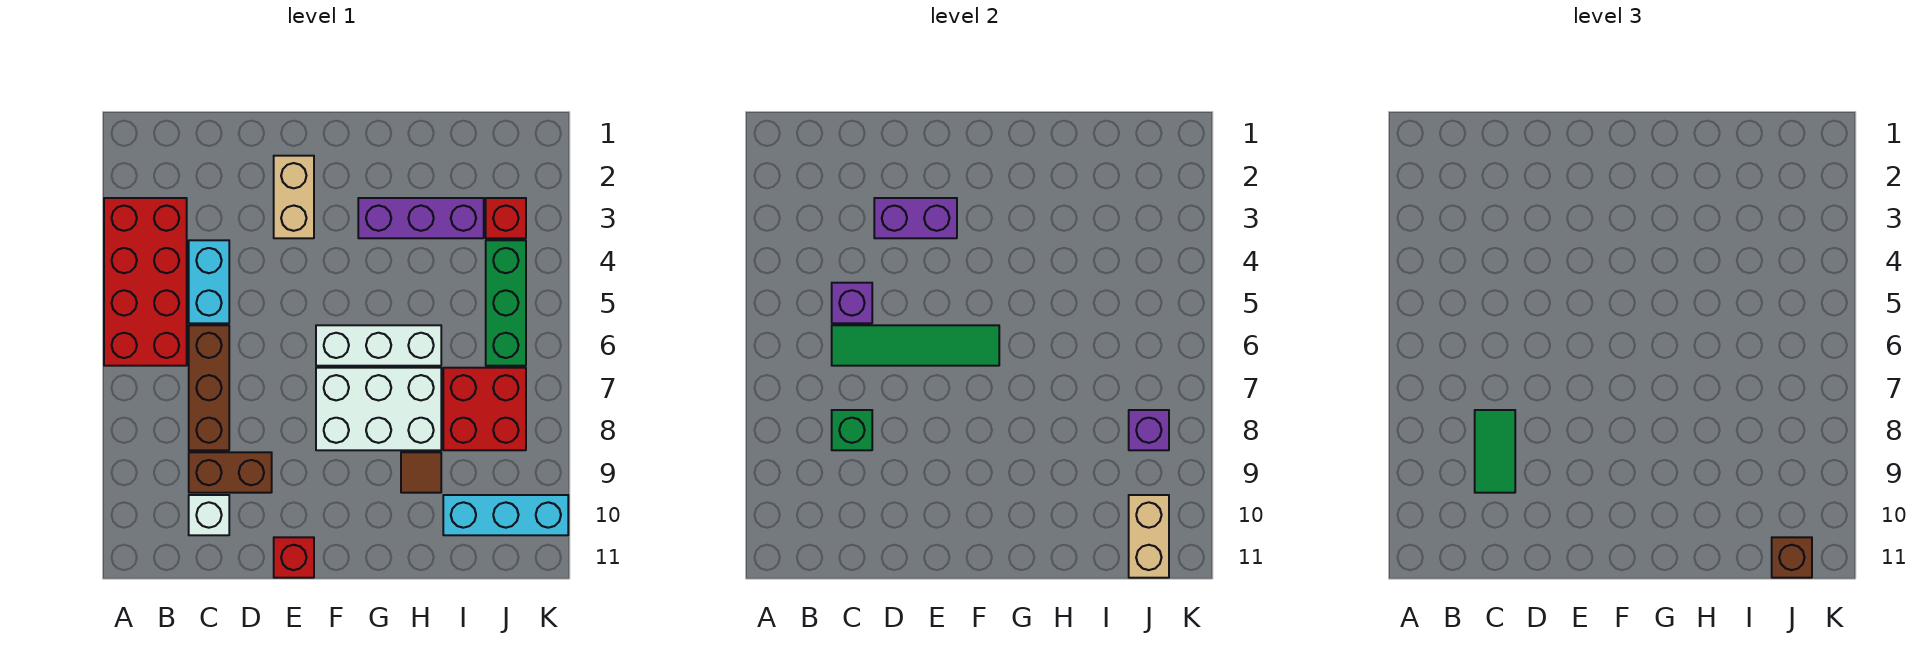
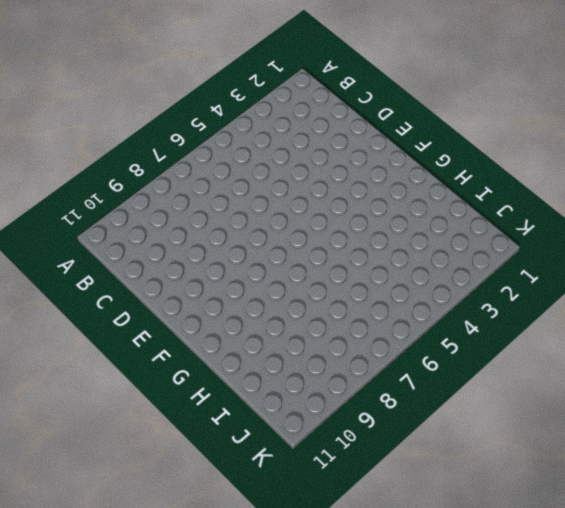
none -> red brick A3:B6 level 1
none -> cyan brick C4:C5 level 1
none -> brown brick C6:C8 level 1

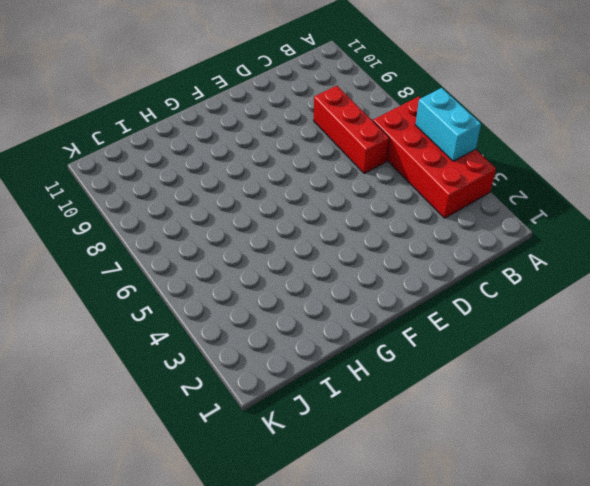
cyan brick A4:A5 level 2 -> cyan brick C4:C5 level 1
red brick C6:C8 level 1 -> brown brick C6:C8 level 1
none -> brown brick C9:D9 level 1
none -> white brick C10 level 1
none -> tan brick E2:E3 level 1

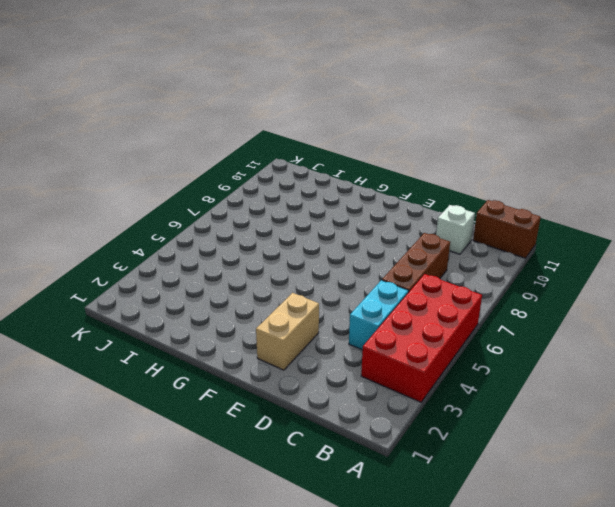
brown brick A11:B11 level 1 -> brown brick C9:D9 level 1
none -> red brick E11 level 1
none -> white brick F6:H6 level 1
none -> white brick F7:H8 level 1

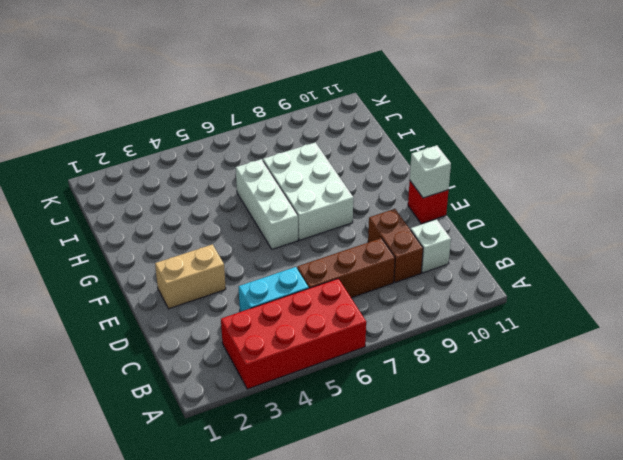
white brick E11 level 2 -> none
none -> purple brick G3:I3 level 1
none -> brown tile H9 level 1
none -> red brick I7:J8 level 1

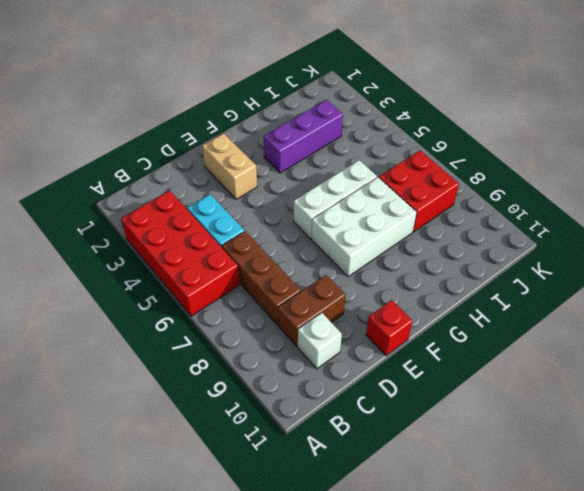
none -> brown tile H9 level 1
none -> cyan brick I10:K10 level 1
none -> red brick J3 level 1

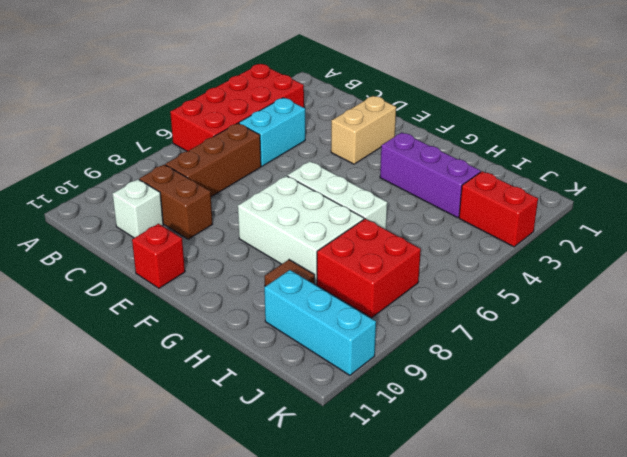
red brick J3:K3 level 1 -> red brick J3 level 1
none -> green brick J4:J6 level 1
none -> purple brick C5 level 2
none -> green tile C6:F6 level 2

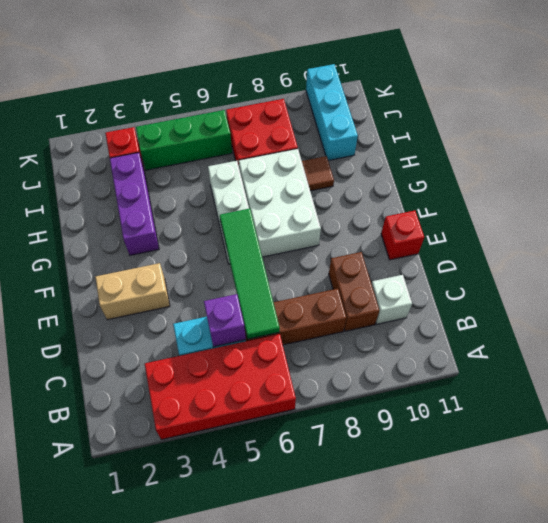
none -> green brick C8 level 2
none -> purple brick D3:E3 level 2
none -> purple brick J8 level 2

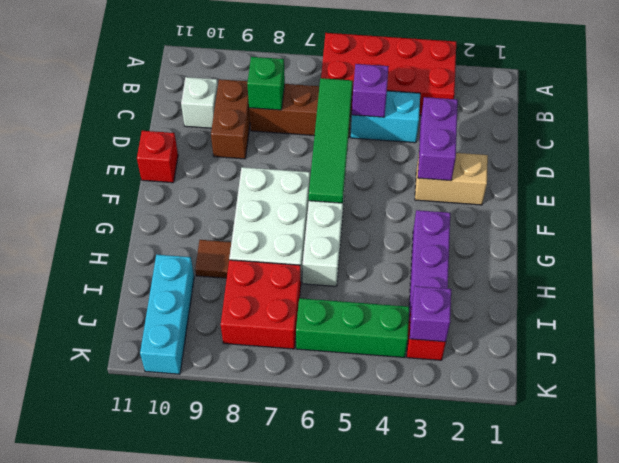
purple brick J3 level 2 -> purple brick J8 level 2
none -> tan brick J10:J11 level 2
none -> green tile C8:C9 level 3
none -> brown brick J11 level 3

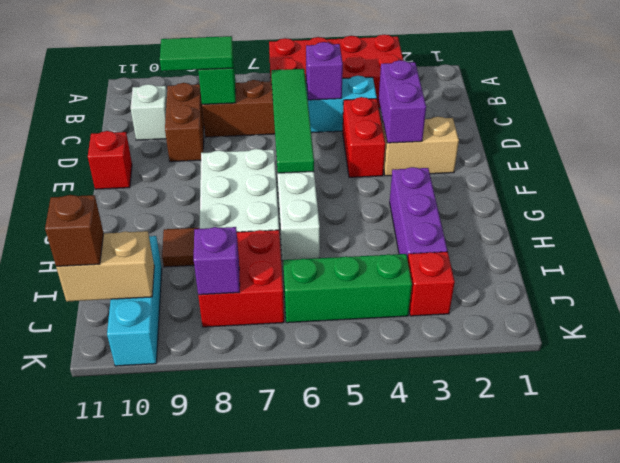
red brick D4:E4 level 1 -> none

